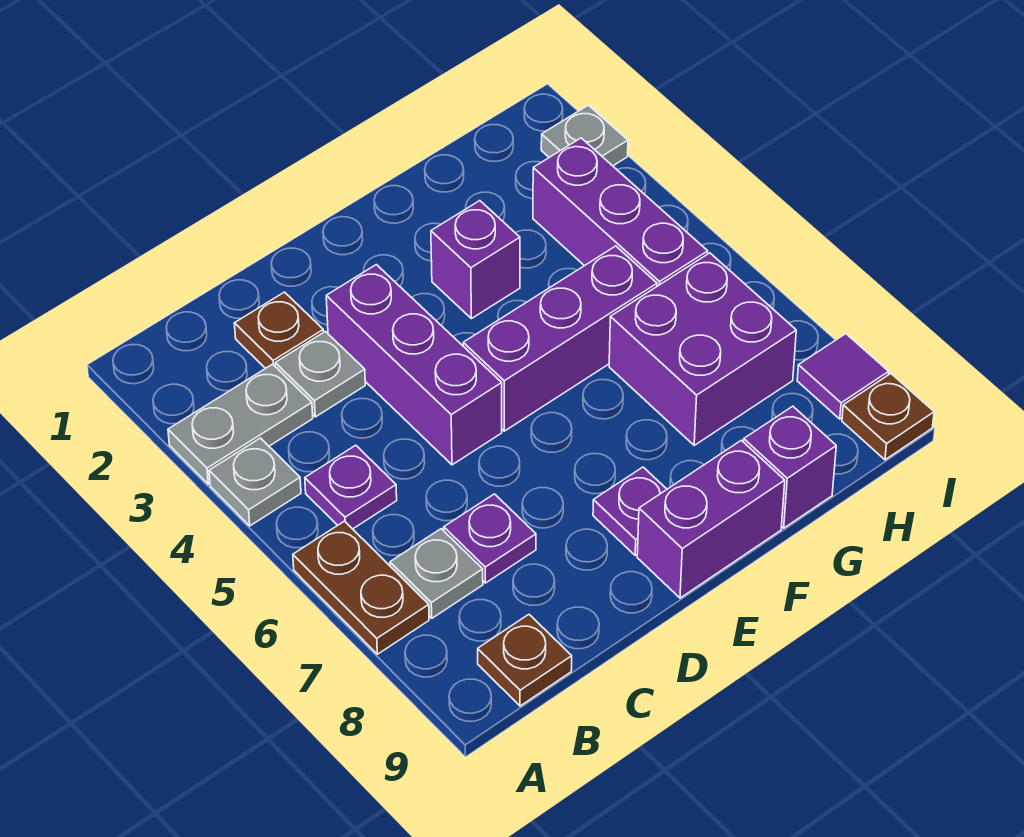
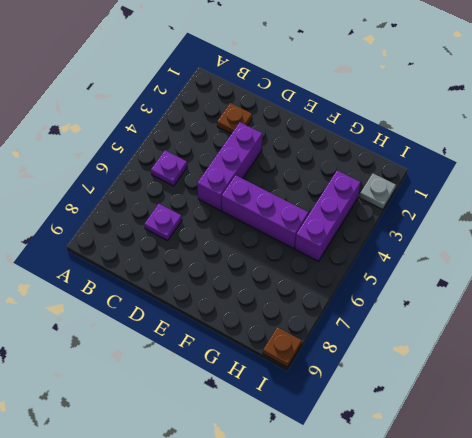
none -> grey plate A3:B3 level 1
none -> grey plate A4 level 1
none -> brown plate A6:A7 level 1

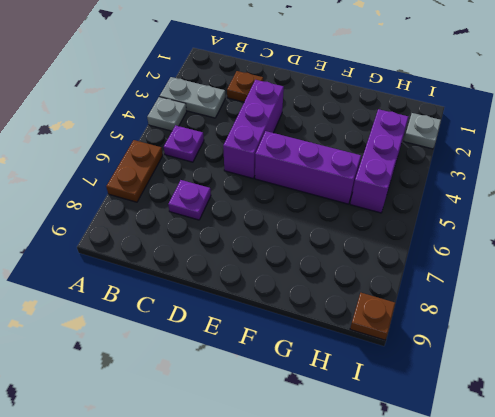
none -> grey plate B7 level 1
none -> brown plate B9 level 1
none -> grey plate C3 level 1

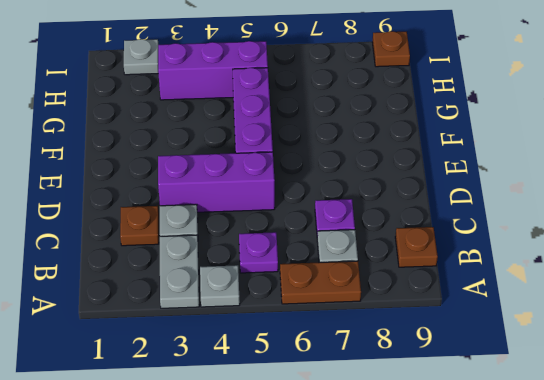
none -> purple plate E8 level 1
none -> purple brick E9:F9 level 1
none -> purple brick F3 level 1

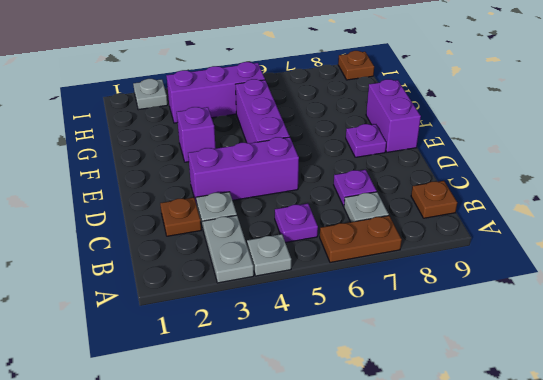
none -> purple brick G6:H7 level 1
none -> purple brick G9 level 1
none -> purple tile I8 level 1

